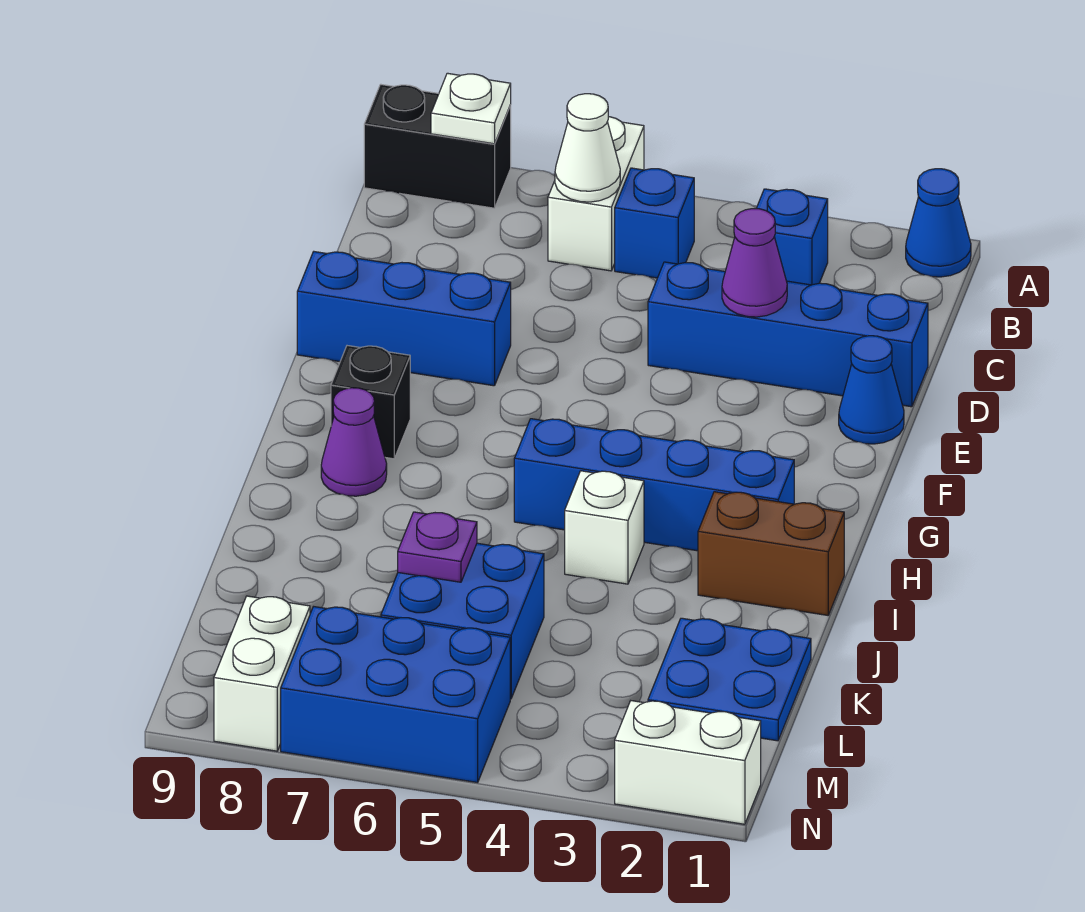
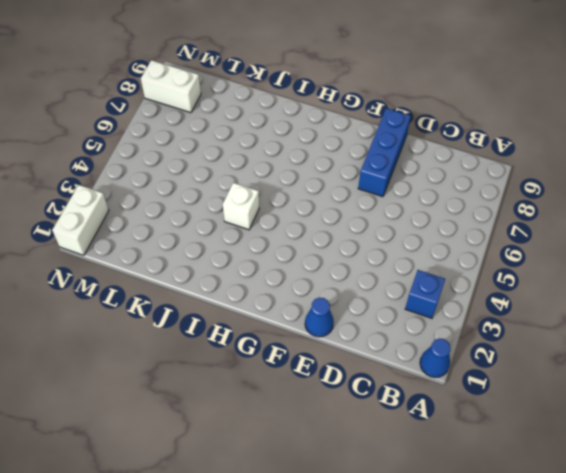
none -> white brick A6:B6 level 1
none -> black brick A8:A9 level 1
none -> blue brick B5 level 1

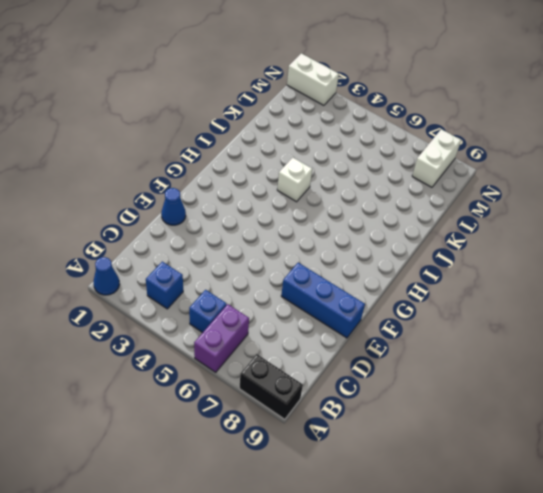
purple brick A6:B6 level 1 -> white brick A6:B6 level 1
none -> blue brick D1:D4 level 1
none -> black brick G8 level 1
none -> blue brick H2:H5 level 1

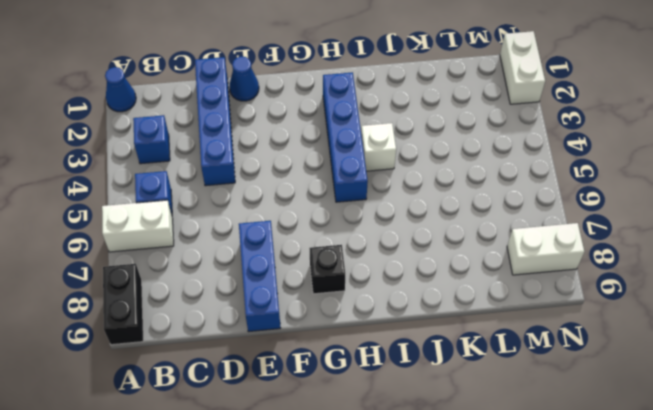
none -> purple cone H8 level 1
none -> brown brick I1:I2 level 1
none -> blue plate K1:L2 level 1

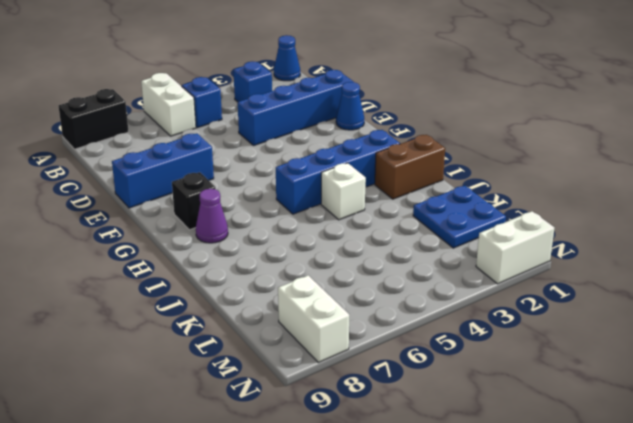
none -> blue brick K5:L6 level 1
none -> blue brick M5:N7 level 1
none -> white plate A8 level 2

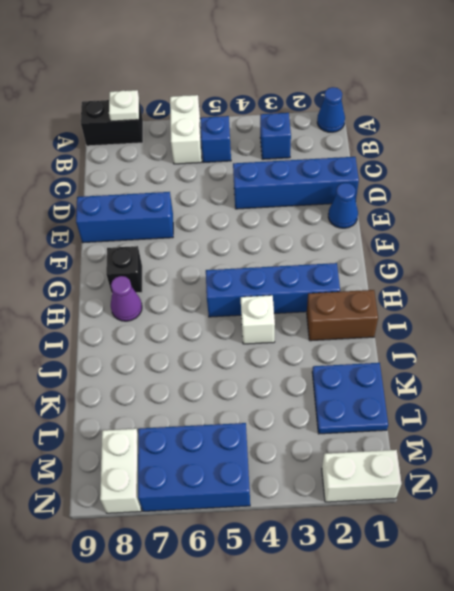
none -> blue brick K5:L6 level 1
none -> white cone B6 level 2
none -> purple cone D3 level 2

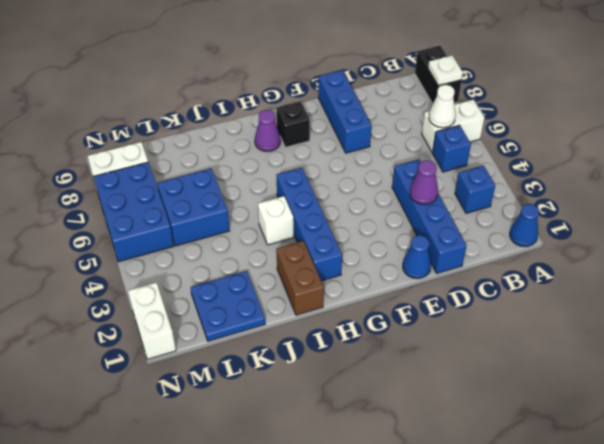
none -> purple plate K6 level 2

